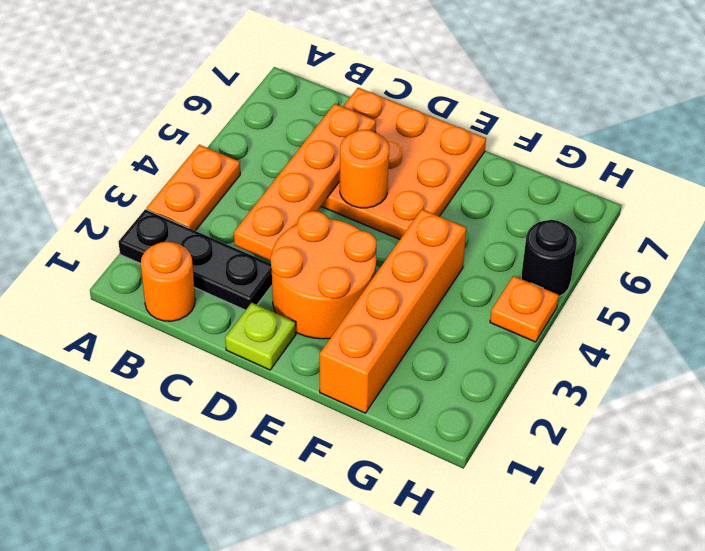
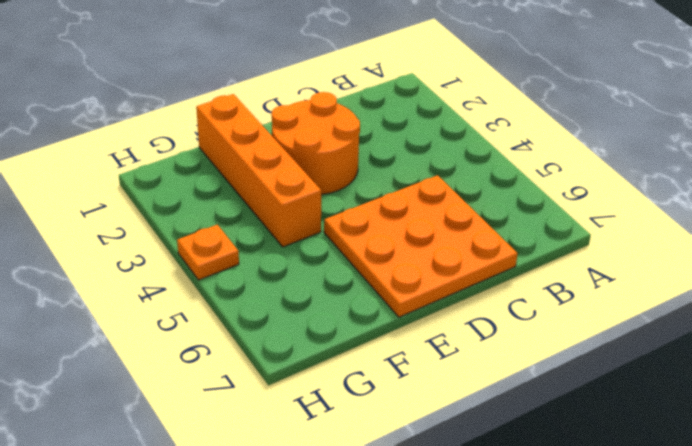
none -> black plate A2:C2 level 1
none -> orange plate A3:A4 level 1

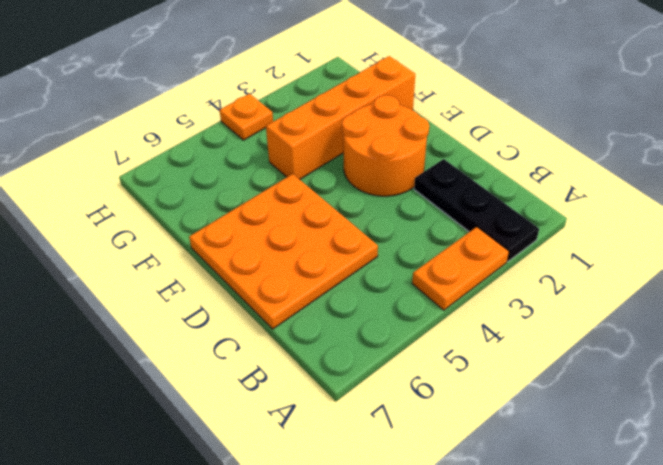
none -> orange round brick B1 level 1
none -> lime plate D1 level 1

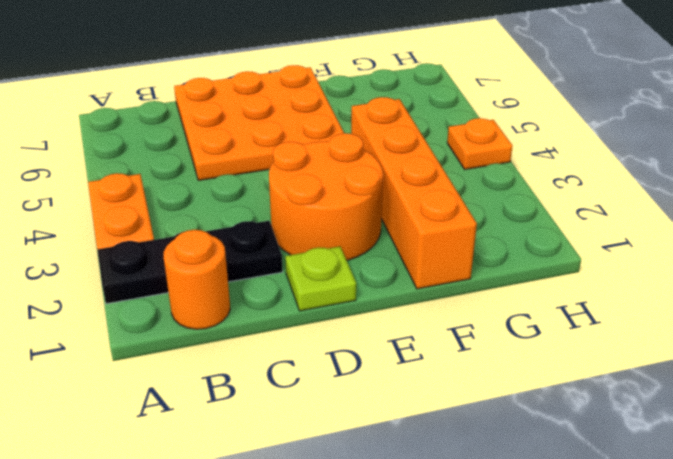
none -> black round brick H5 level 1
none -> orange plate C3:C6 level 2

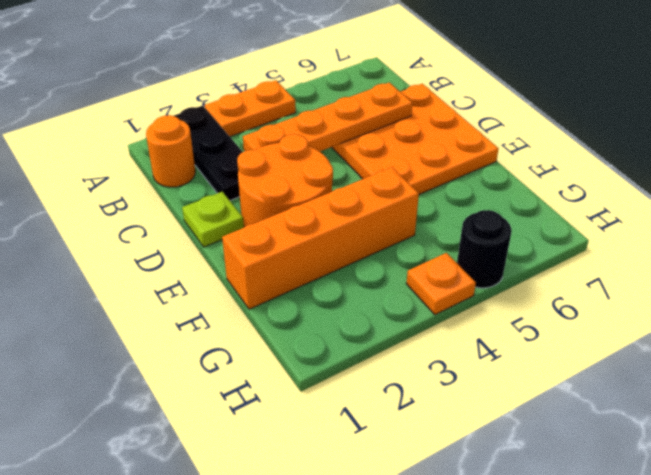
none -> orange round brick D5 level 2

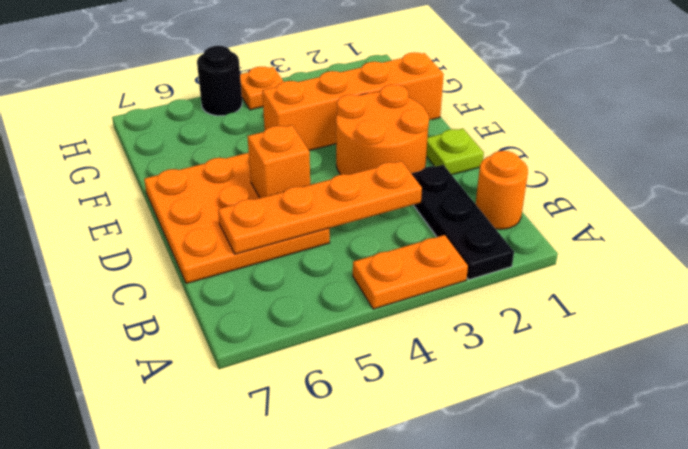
orange brick D5 level 2 -> orange round brick D5 level 2

